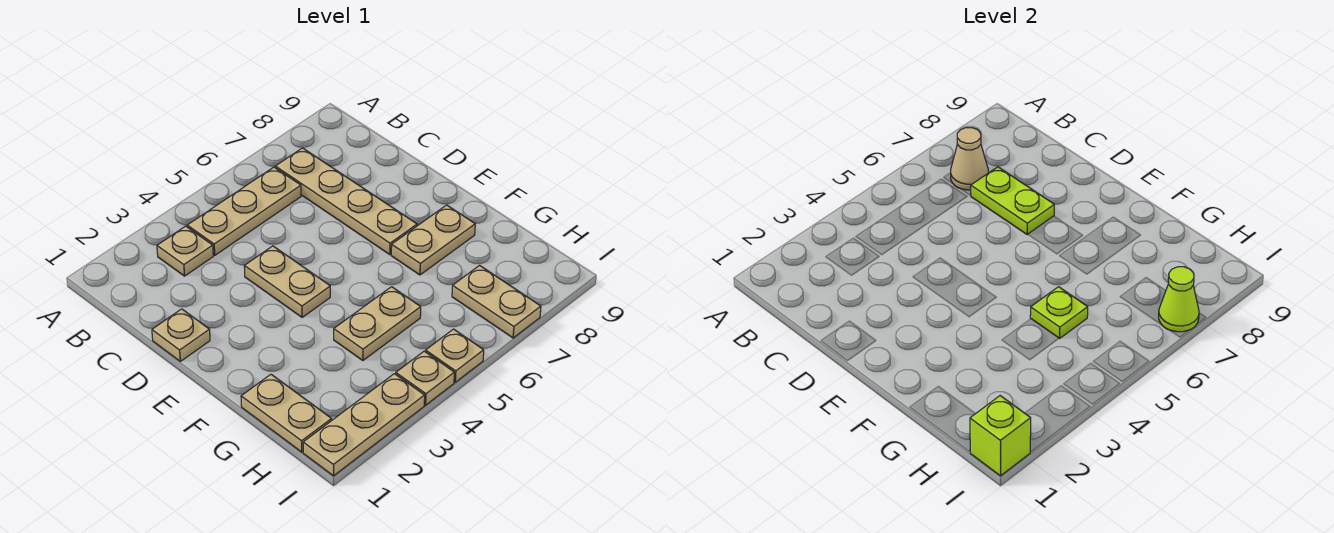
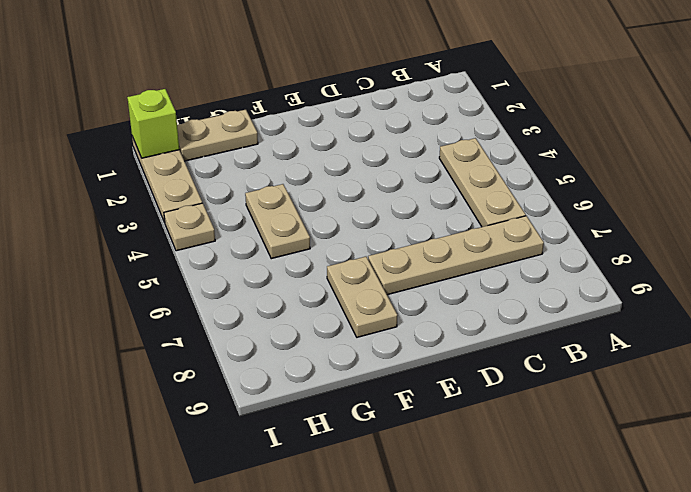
none -> tan plate B3 level 1
none -> tan plate D1 level 1
none -> tan plate D4:E4 level 1

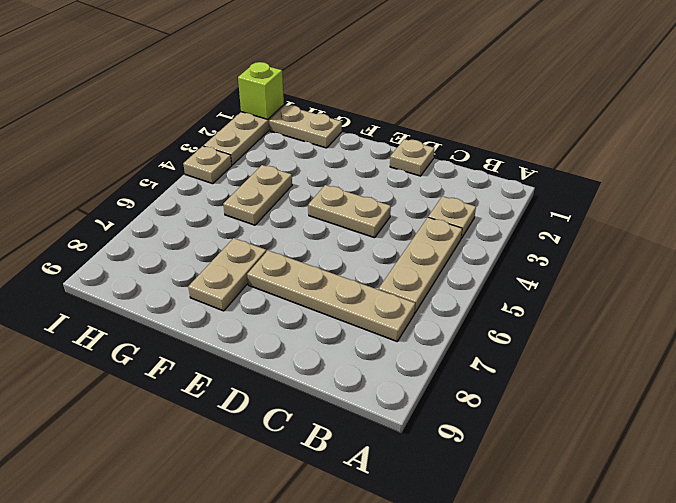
none -> tan plate H7:I7 level 1
none -> tan plate I5 level 1
none -> tan cone B7 level 2

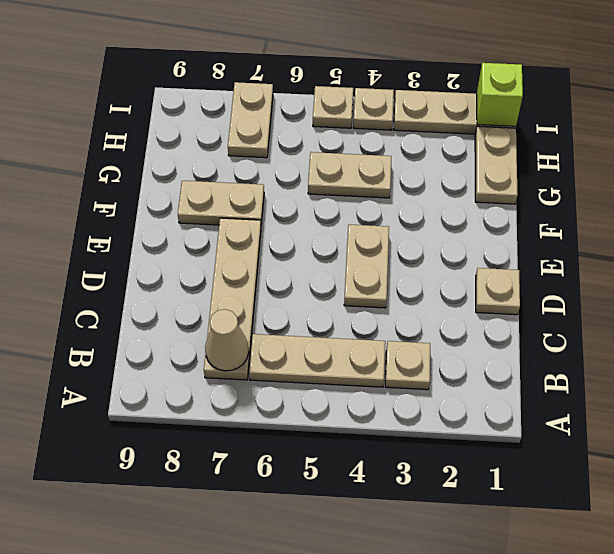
none -> lime plate C7:D7 level 2
none -> lime plate G5 level 2
none -> lime cone I7 level 2

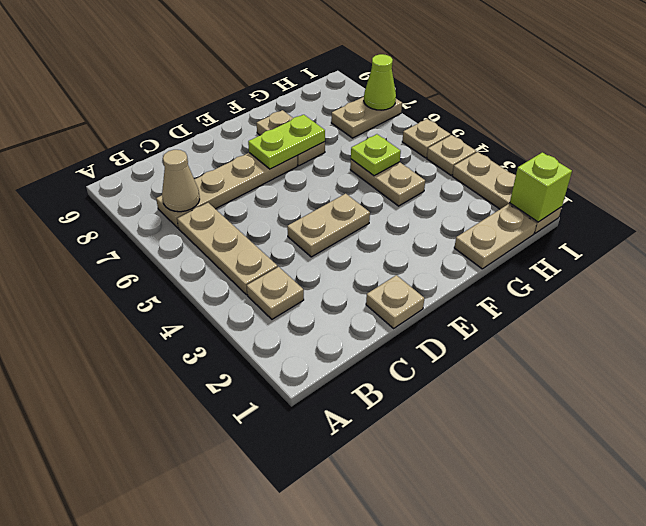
lime plate E7:F7 level 2 -> lime plate C7:D7 level 2

